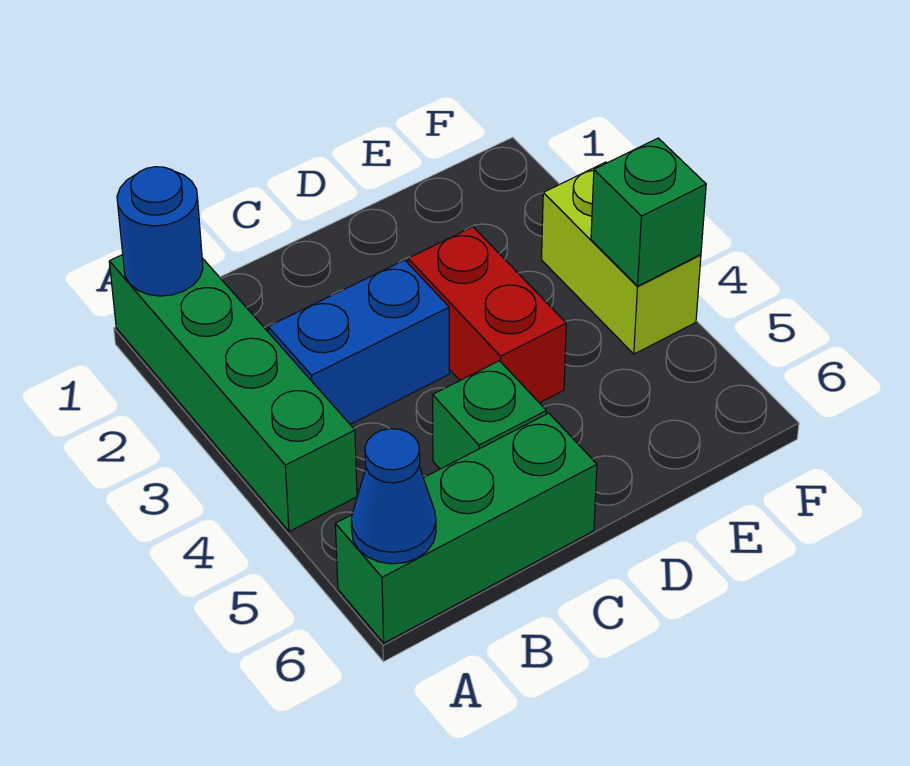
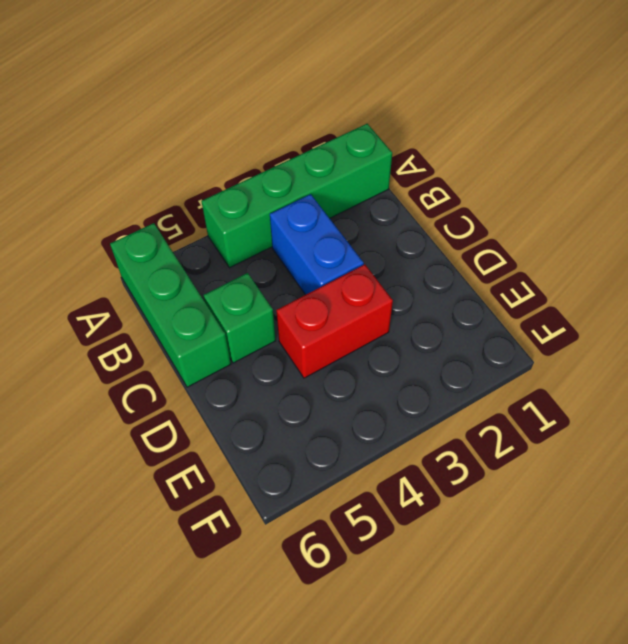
none -> lime brick F3:F4 level 1
none -> blue round brick A1 level 2

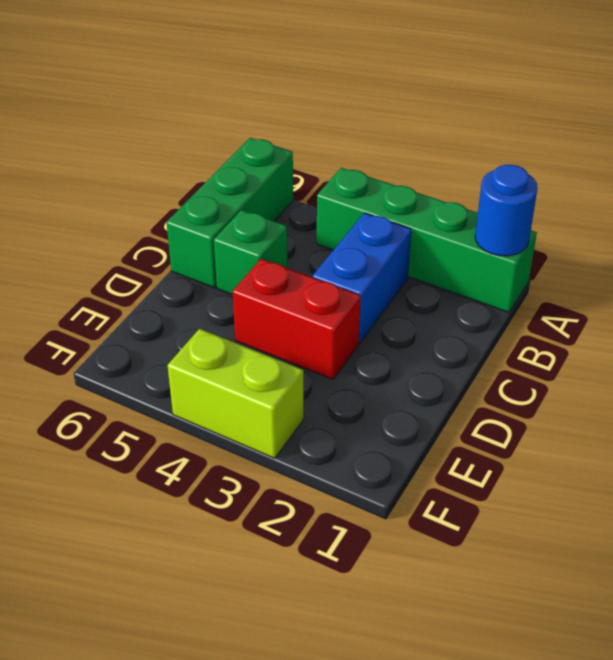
none -> blue cone A6 level 2
none -> green brick F4 level 2

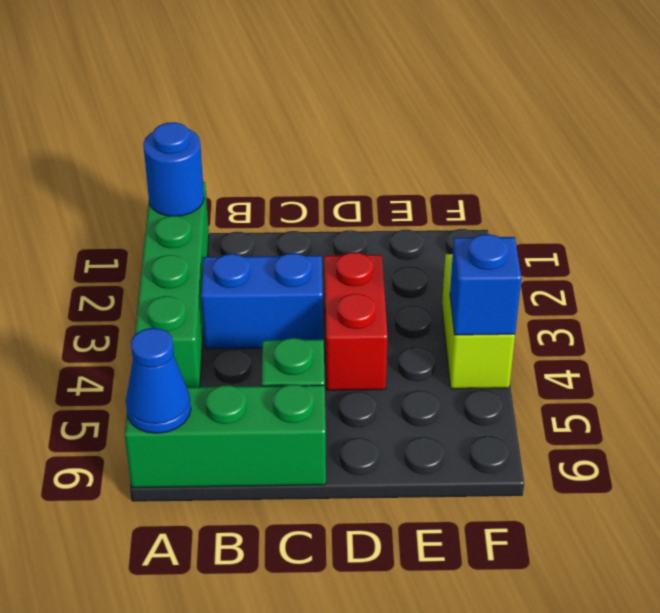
blue brick F4 level 2 -> green brick F4 level 2

